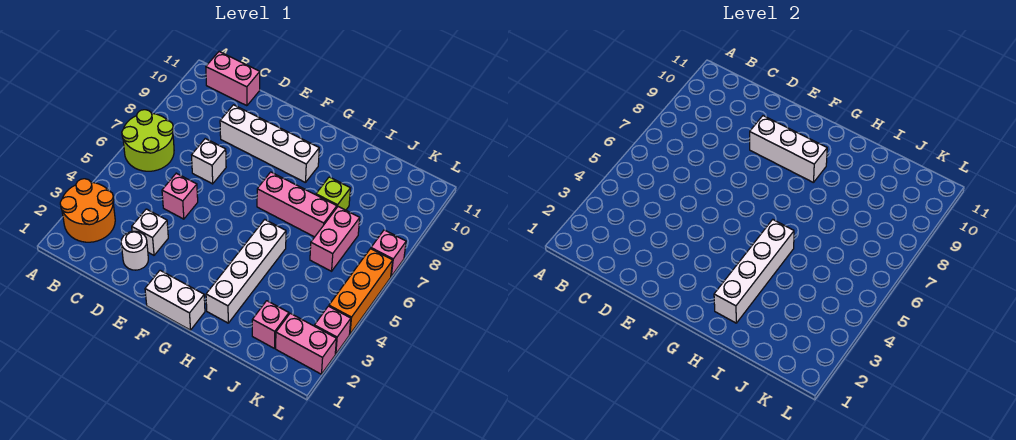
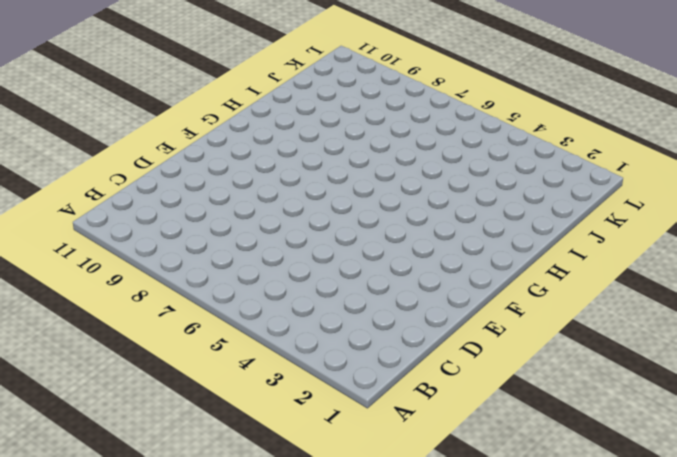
none -> orange round brick A2:B3 level 1
none -> lime round brick A6:B7 level 1
none -> pink brick B11:C11 level 1

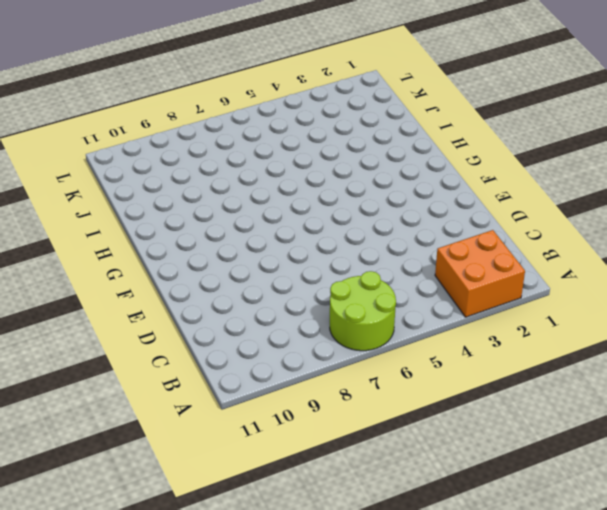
orange brick A2:B3 level 1 -> orange round brick A2:B3 level 1
none -> pink brick B11:C11 level 1
none -> white round brick D2 level 1
none -> white brick D3 level 1

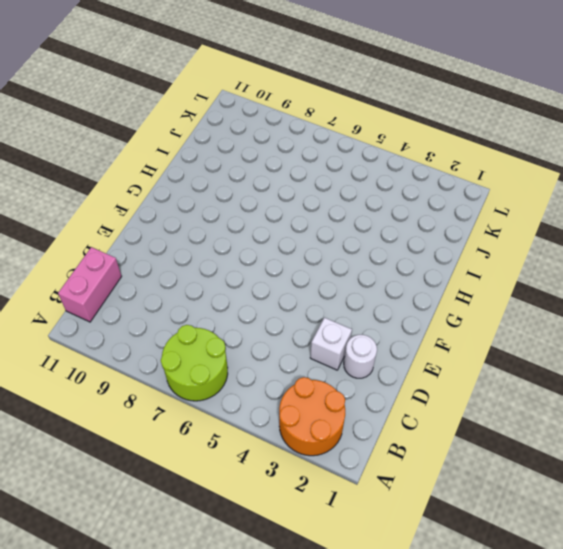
none -> pink brick D5 level 1
none -> white brick D7 level 1
none -> white brick D9:G9 level 1

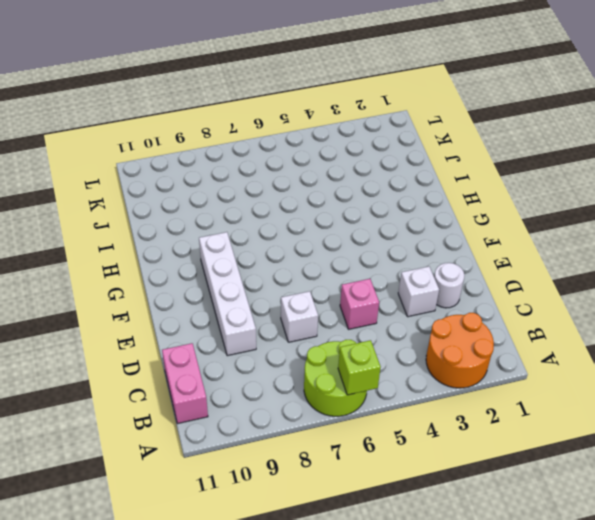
lime brick A6 level 2 -> lime brick I8 level 1
none -> white brick F1:G1 level 1
none -> pink brick G7:I7 level 1
none -> white brick H2:H5 level 1

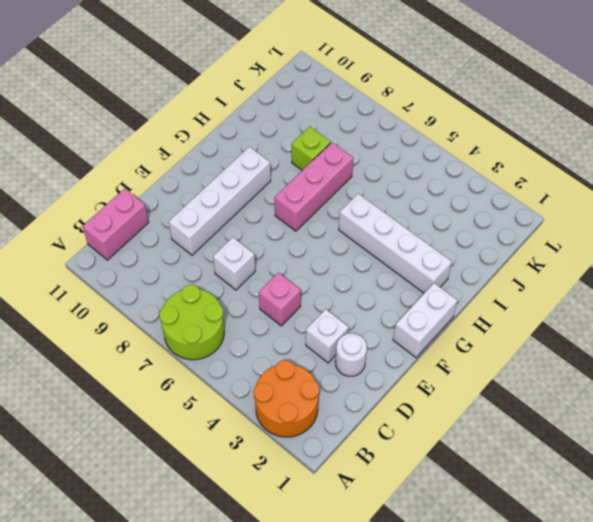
none -> pink brick J2 level 1
none -> pink brick J6:J7 level 1
none -> pink brick K2:L2 level 1

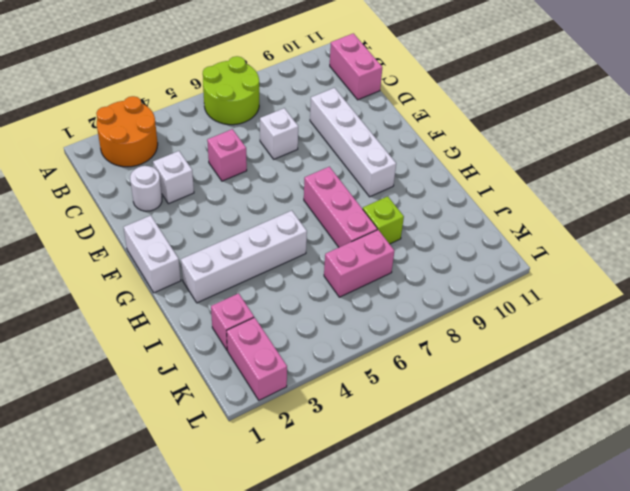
none -> pink brick L3 level 1
none -> orange brick L4:L6 level 1
none -> pink brick L7 level 1

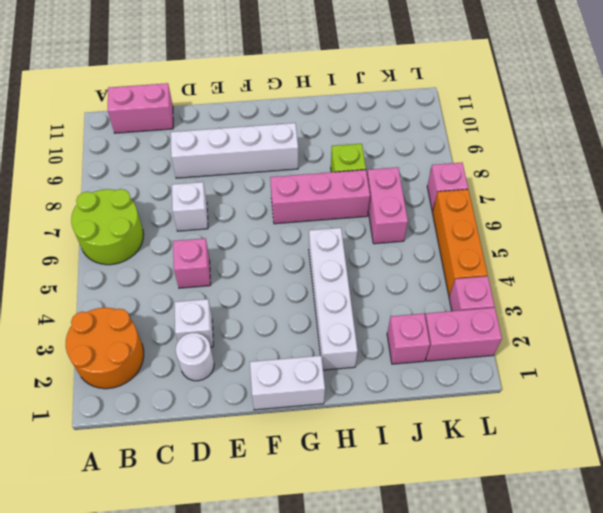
none -> white brick E9:G9 level 2
none -> white brick H2:H5 level 2

